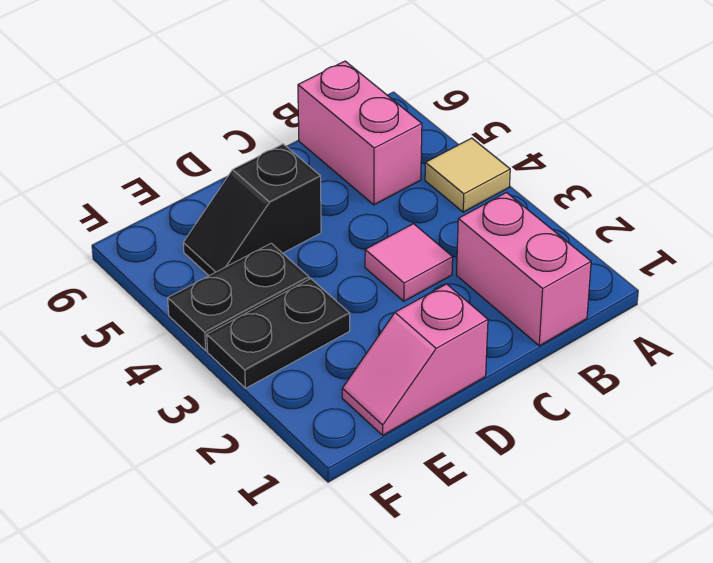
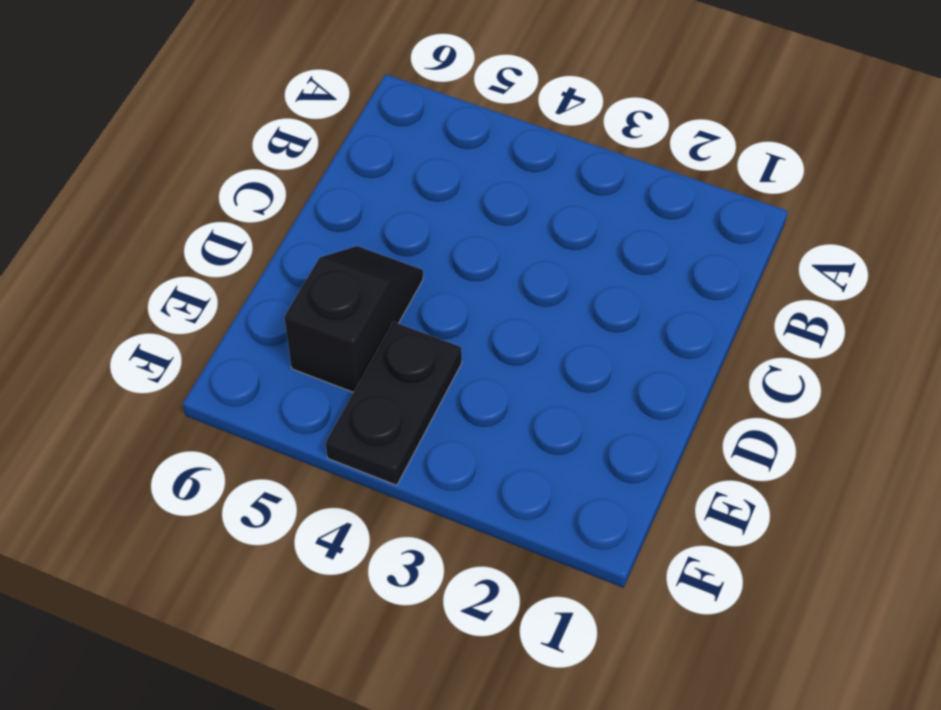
black slope D5:E5 level 1 top E -> black slope D5:E5 level 1 top D
none -> tan tile A4 level 1
none -> pink brick B1:B2 level 1

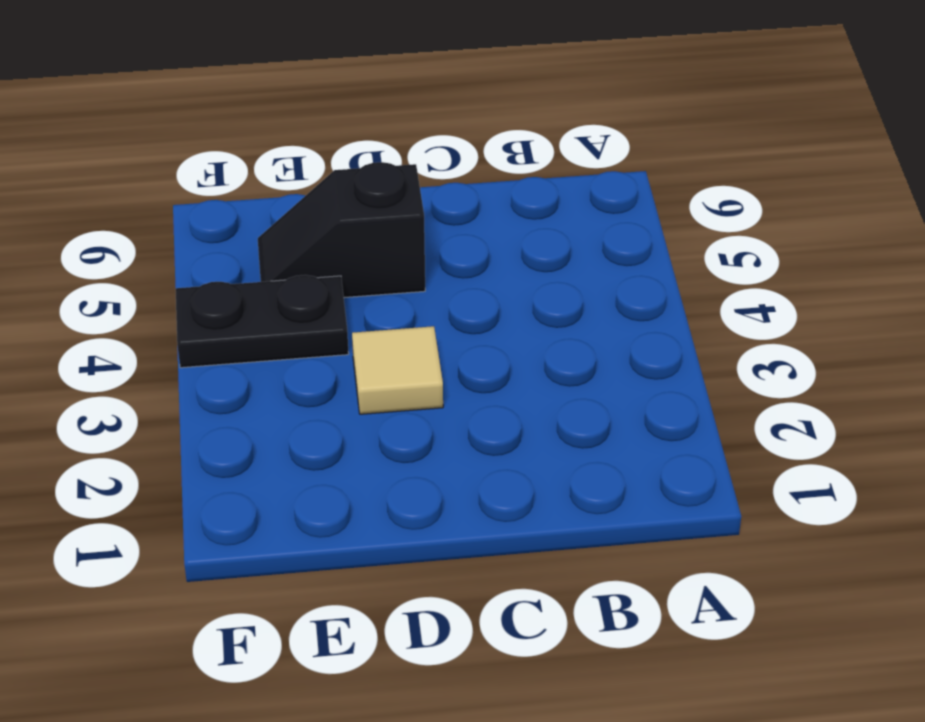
tan tile D3 level 1 -> tan tile A4 level 1
none -> pink brick B1:B2 level 1
none -> pink brick B5:B6 level 1

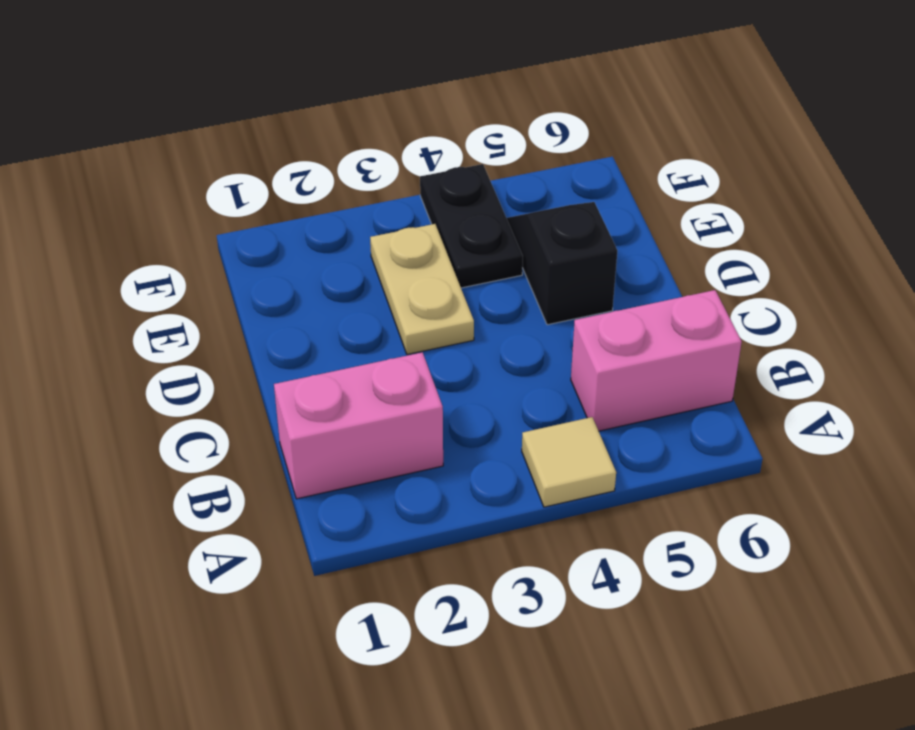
tan plate D3:E3 level 1 -> black plate E3:F3 level 1
none -> pink tile C3 level 1
none -> pink slope D1:E1 level 1 top D

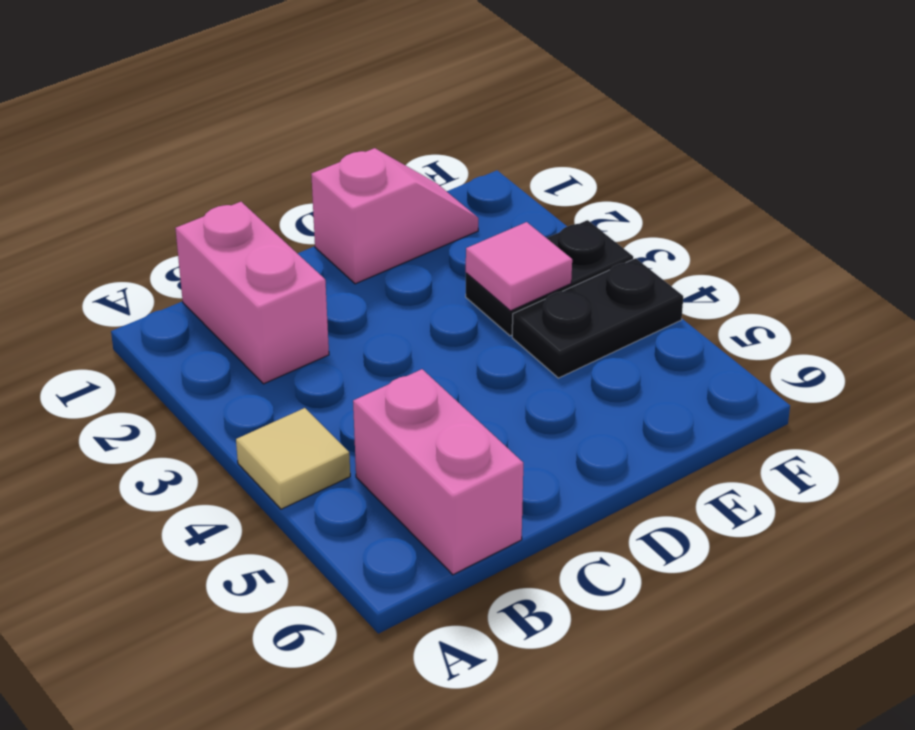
pink tile E3 level 2 -> pink tile C3 level 1
none -> black slope D5:E5 level 1 top D

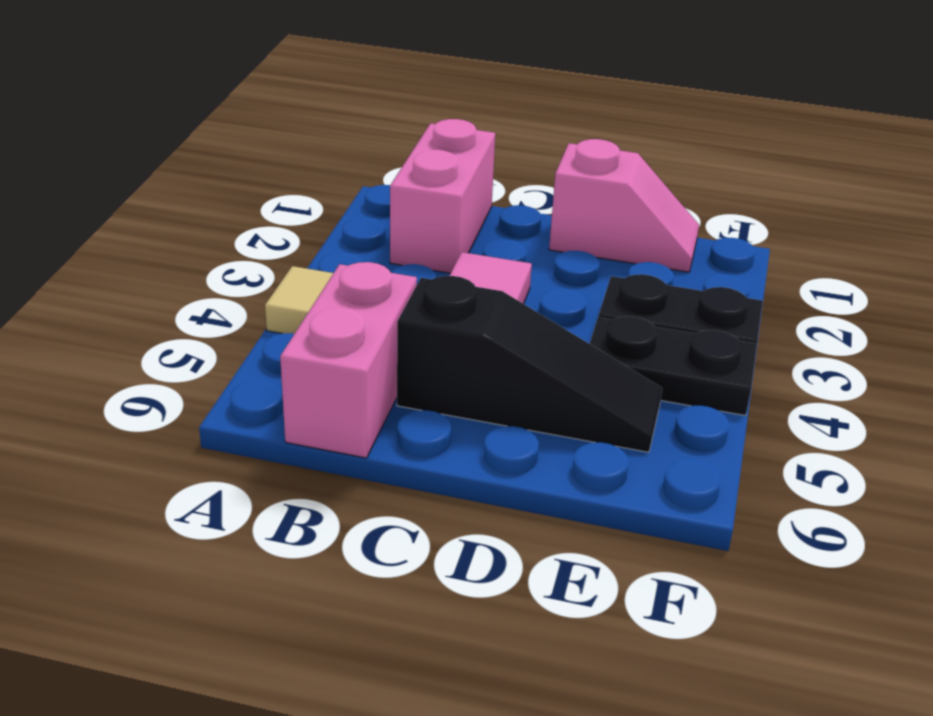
black slope C5:E5 level 1 top C -> black slope D5:E5 level 1 top D

